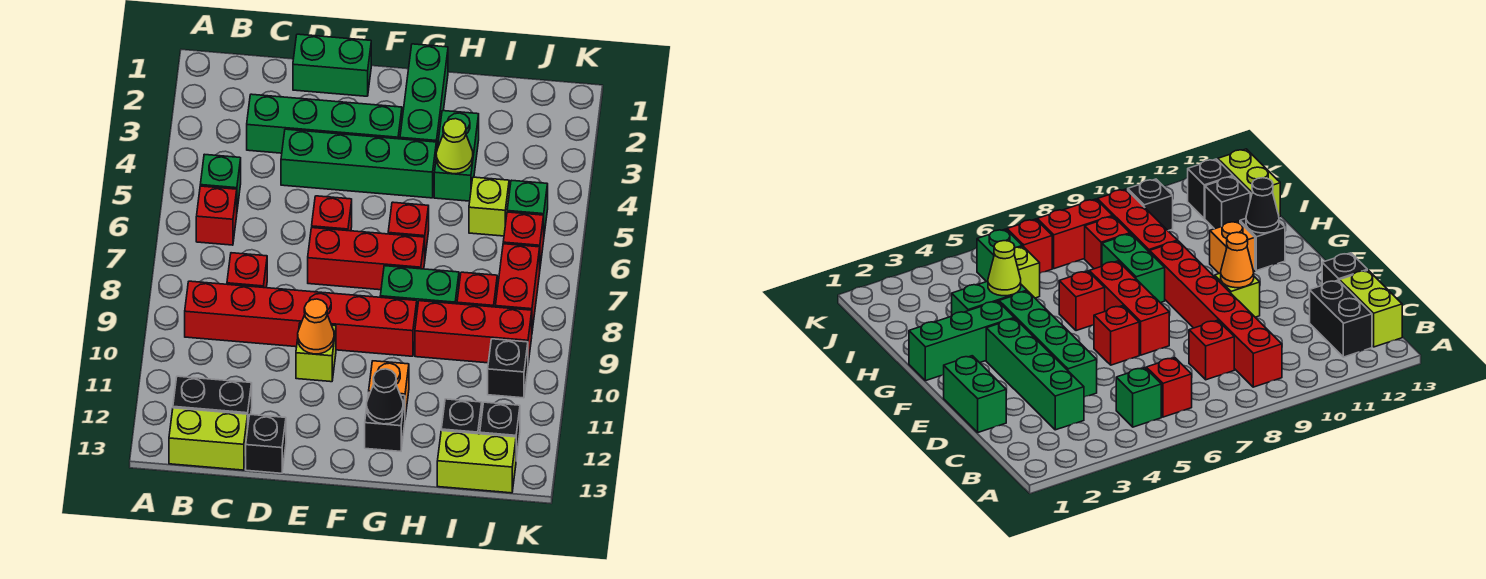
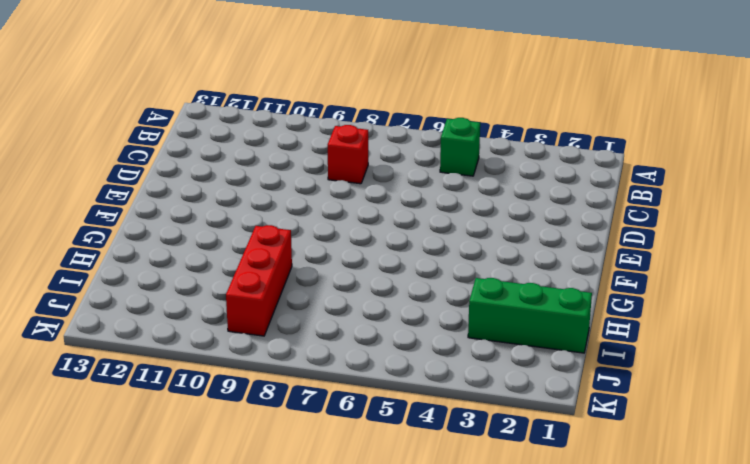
green brick I1:I3 level 1 -> green brick G1:G3 level 1
none -> red brick B6 level 1
none -> red brick B9:G9 level 1
none -> black brick B12:C12 level 1
none -> lime brick B13:C13 level 1

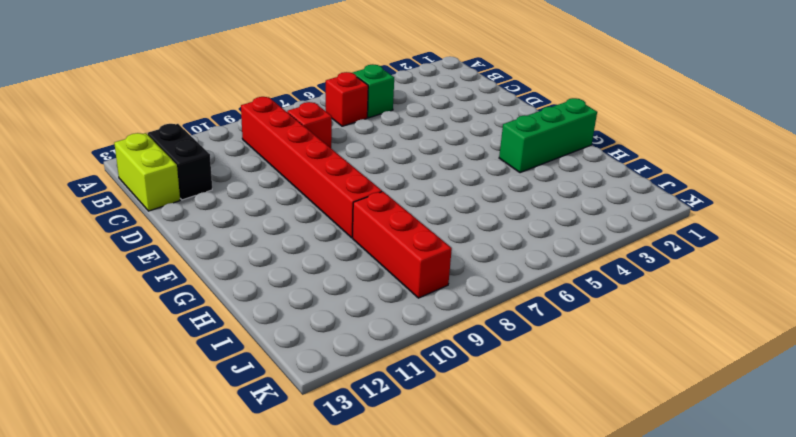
none -> green brick C3:F3 level 1
none -> green brick D1:E1 level 1
none -> green brick D4:G4 level 1
none -> black brick D13 level 1

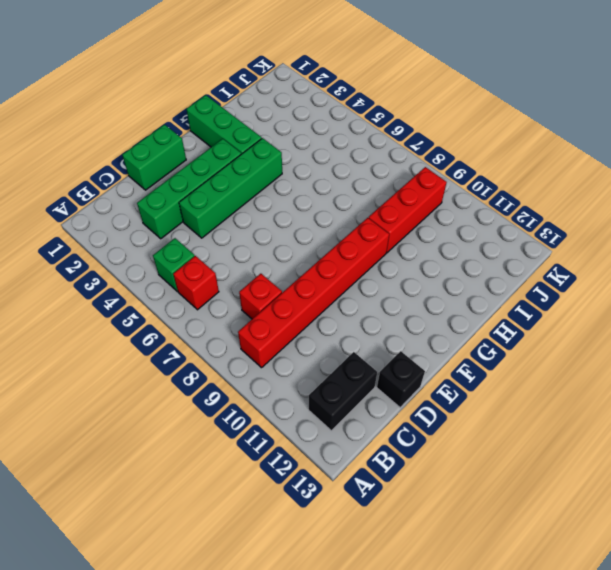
none -> lime brick B13:C13 level 1
none -> red brick E6 level 1
none -> red brick E7:G7 level 1
none -> lime brick E10 level 1

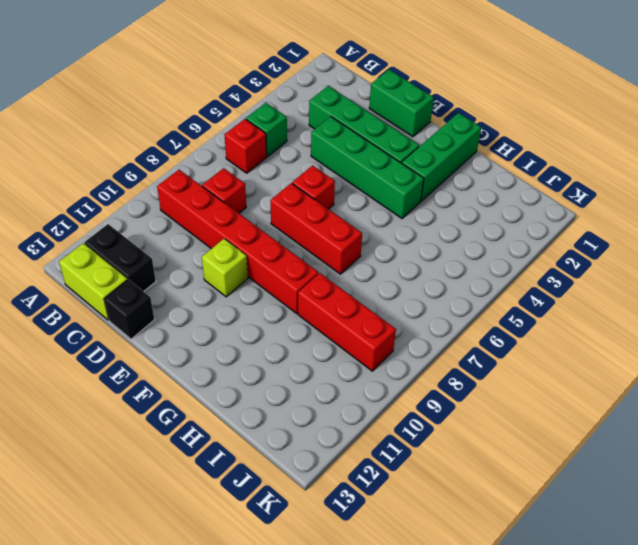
none -> red brick G6 level 1
none -> green brick G8:H8 level 1
none -> orange brick G11 level 1
none -> black brick G12 level 1

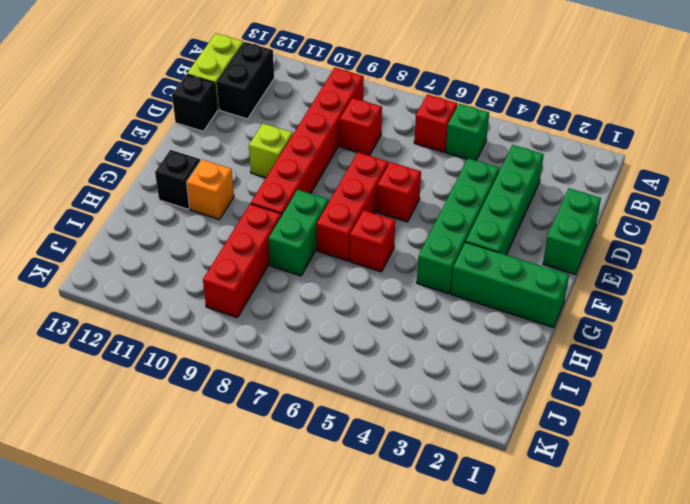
none -> green brick H3:H4 level 1
none -> lime brick I5 level 1
none -> red brick I8 level 1
none -> black brick I12 level 1

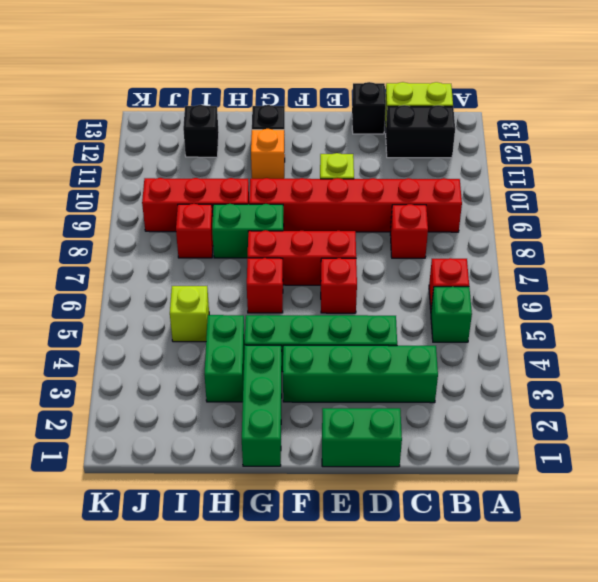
none -> lime brick I13:J13 level 1
none -> green brick J5 level 1
none -> red brick J6 level 1
none -> red brick J7:J8 level 1

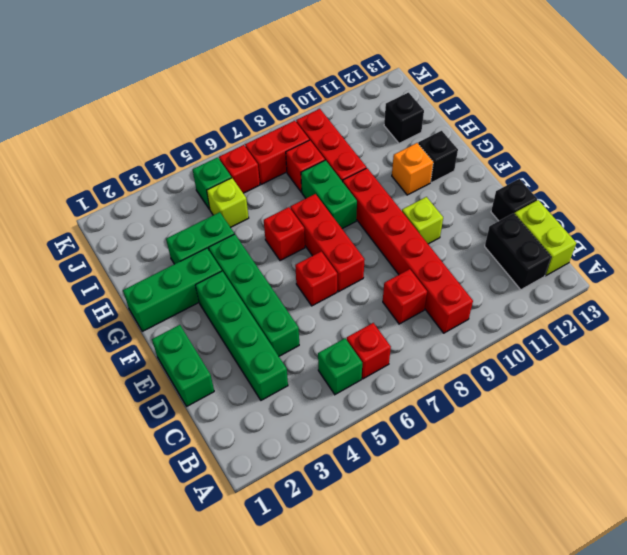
none -> lime brick I13:J13 level 1
none -> black brick J10 level 1
none -> black brick J12 level 1
none -> orange cone E10 level 2

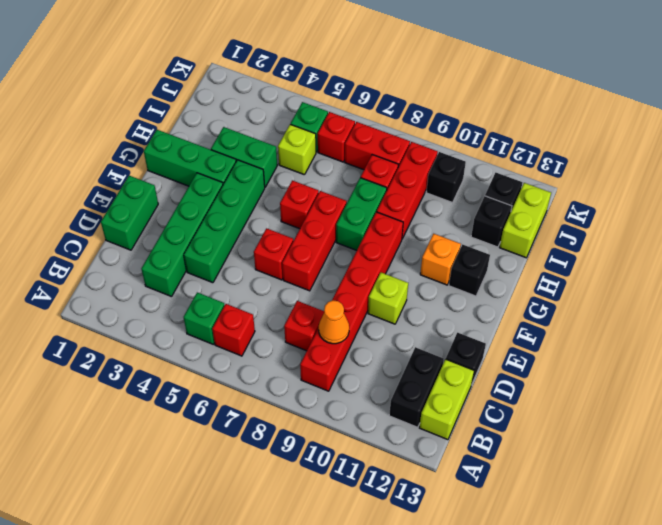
orange cone C9 level 2 -> orange cone E10 level 2
none -> black cone G12 level 2
none -> lime cone H4 level 2

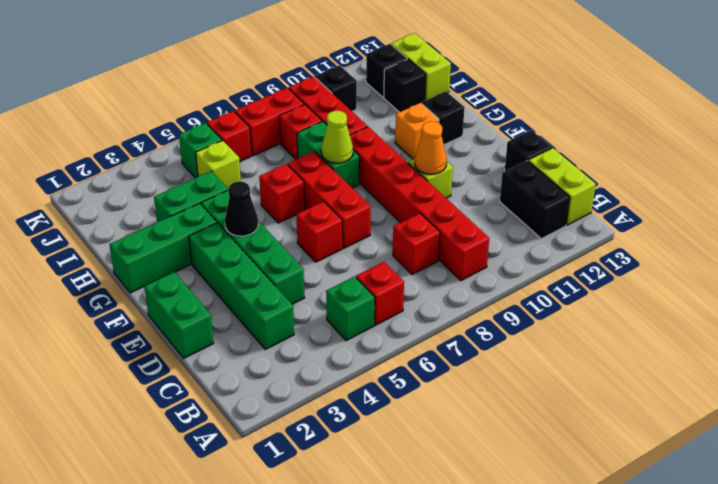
black cone F4 level 2 -> black cone G12 level 2
lime cone G8 level 2 -> lime cone H4 level 2

